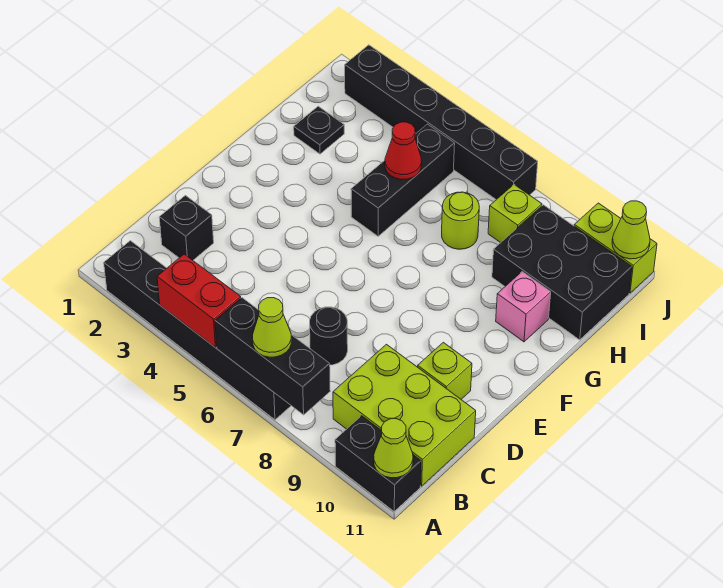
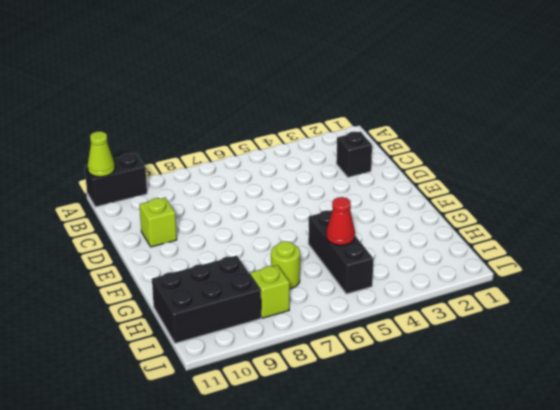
none -> black brick A2:A7 level 1
none -> lime brick B9:C11 level 1
none -> black round brick C7 level 1

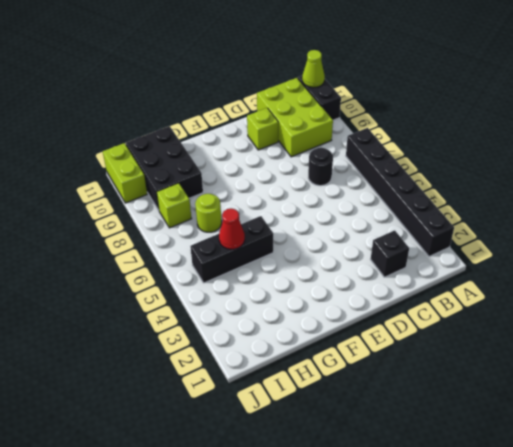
none -> pink brick G10 level 1
none -> black plate H2 level 1
none -> black brick J2:J7 level 1

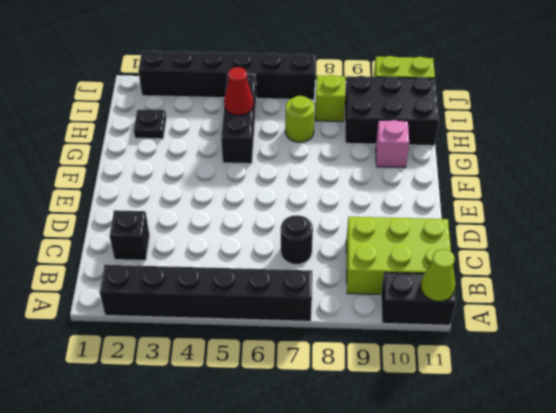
none -> lime brick D10 level 1
none -> red brick A4:A5 level 2
none -> black brick A6:A8 level 2

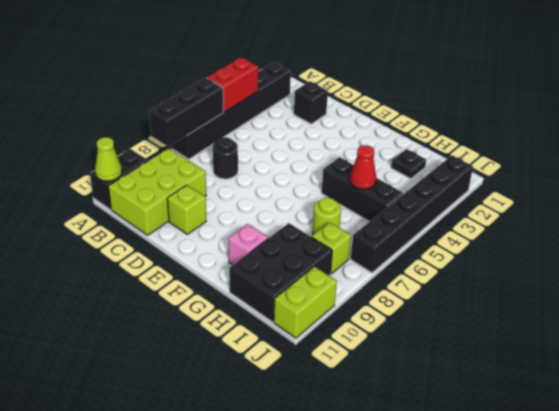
none -> lime cone J11 level 2
none -> lime cone A7 level 3

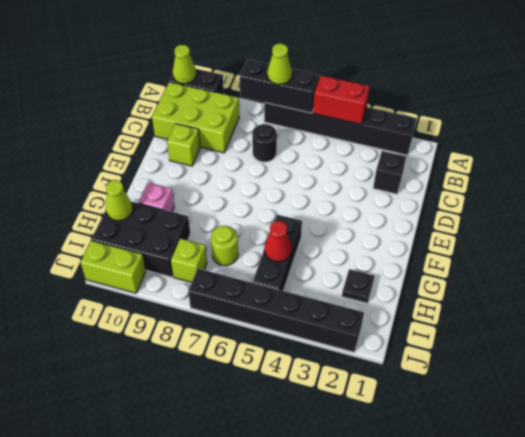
lime cone H11 level 2 -> lime cone J11 level 2

